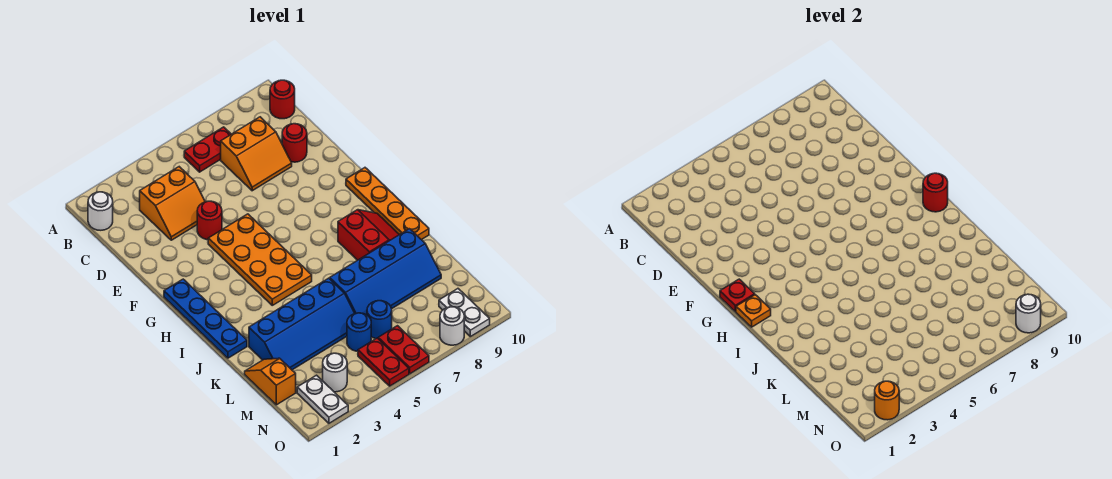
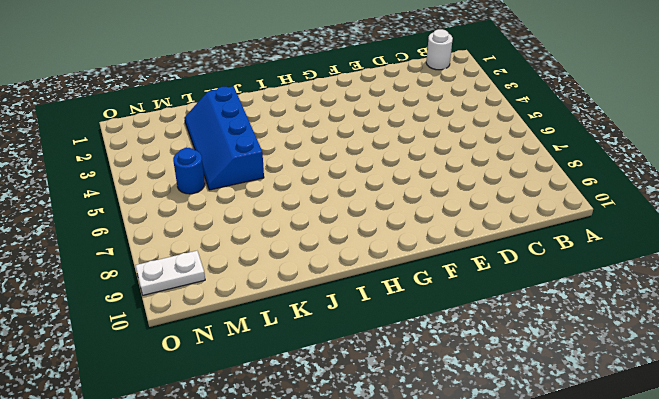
none -> red plate B6:B7 level 1
none -> red round brick B10 level 1
none -> orange slope C3:D4 level 1 top C

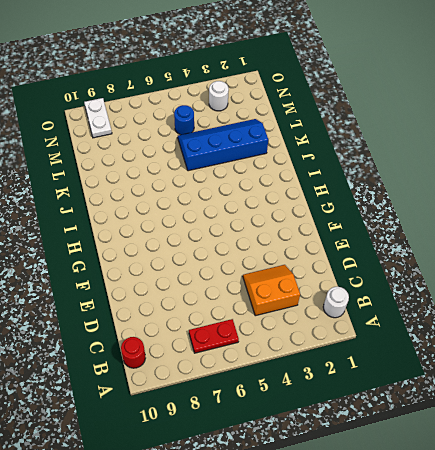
none -> orange slope C7:D8 level 1 top C
none -> red round brick D9 level 1
none -> red round brick E4 level 1

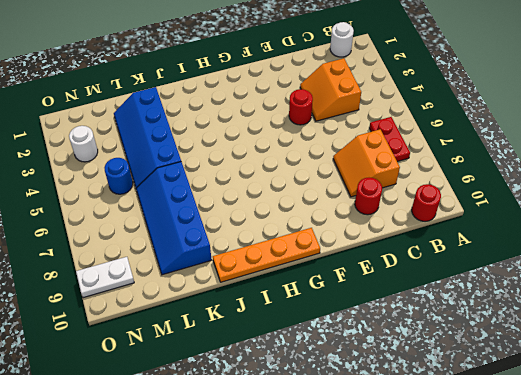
none -> orange plate F4:I5 level 1
none -> blue plate G1:J1 level 1
none -> red slope I8:J9 level 1 top 8

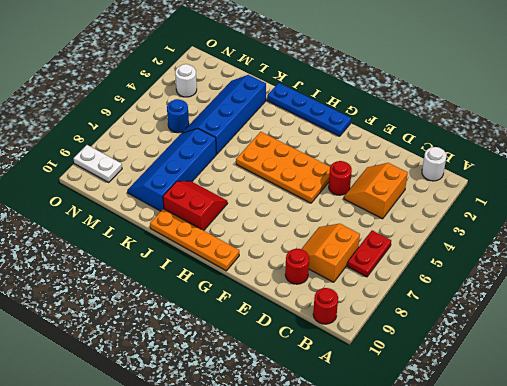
red slope I8:J9 level 1 top 9 -> red slope I8:J9 level 1 top 8
none -> orange slope L1:M1 level 1 top M
none -> blue round brick M6 level 1
none -> white plate N2:O2 level 1

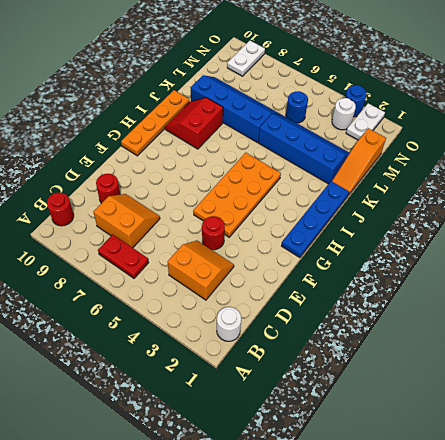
orange slope K1:M1 level 1 top M -> orange slope L1:M1 level 1 top M
blue round brick O3 level 1 -> blue round brick M6 level 1
none -> red plate N5:O5 level 1
none -> red plate N6:O6 level 1
none -> white round brick O8 level 1

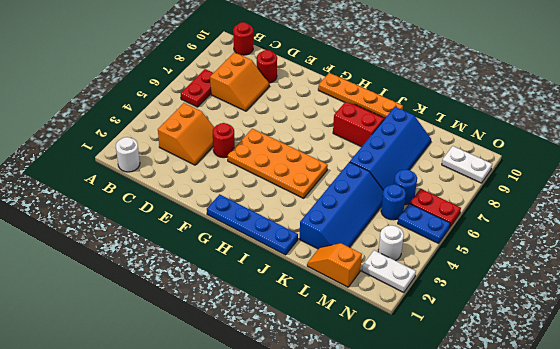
blue plate N5:O5 level 1 -> red plate N5:O5 level 1
none -> white round brick O8 level 1
none -> red plate G1 level 2
none -> orange plate H1 level 2

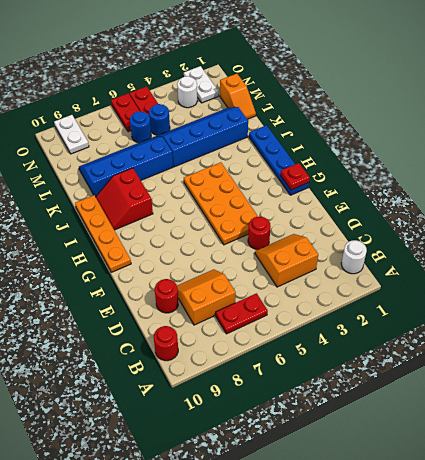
none -> white round brick O8 level 1
none -> orange plate H1 level 2
none -> red round brick H10 level 2

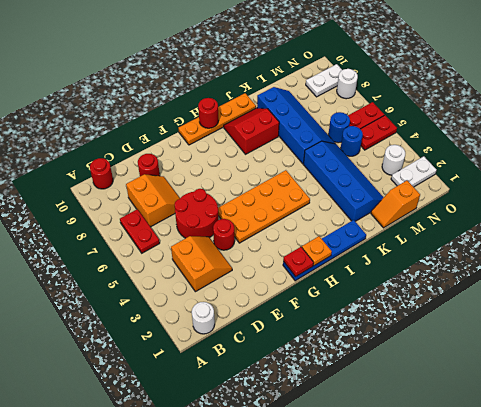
red round brick D5:E6 level 1 -> none
none -> orange round brick O2 level 2
none -> white round brick O9 level 2

